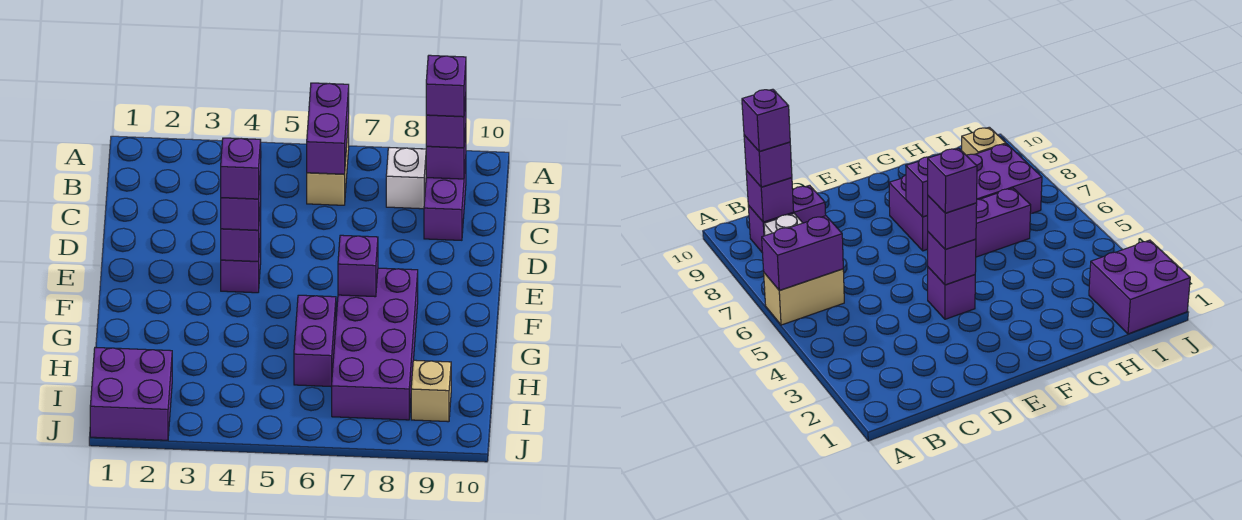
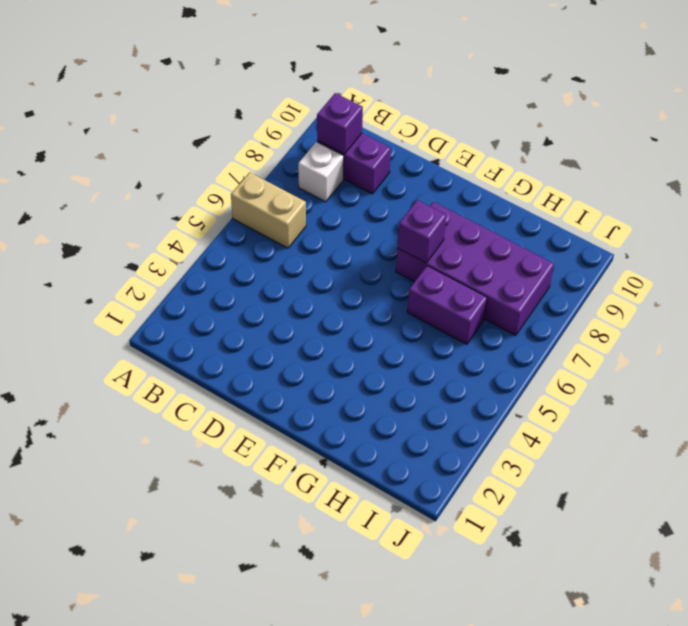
none -> purple brick E4 level 1
none -> purple brick I1:J2 level 1
none -> tan brick I9 level 1

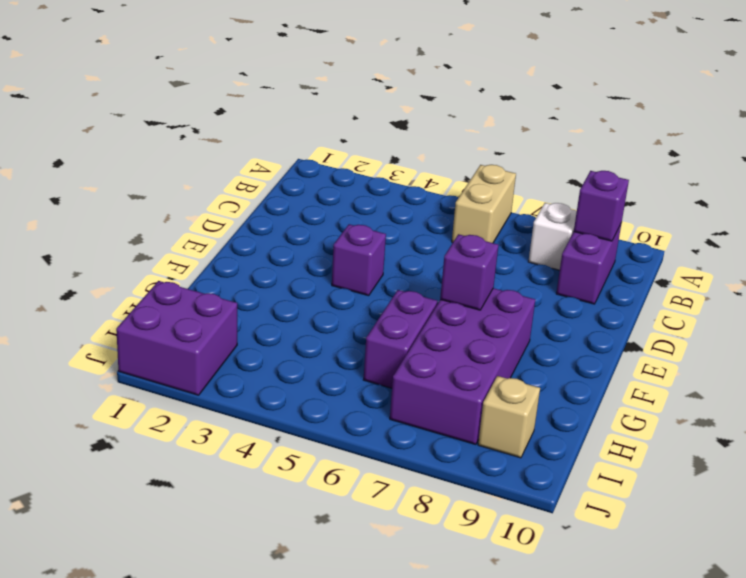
none -> purple brick A6:B6 level 2
none -> purple brick E4 level 2
none -> purple brick B9 level 3

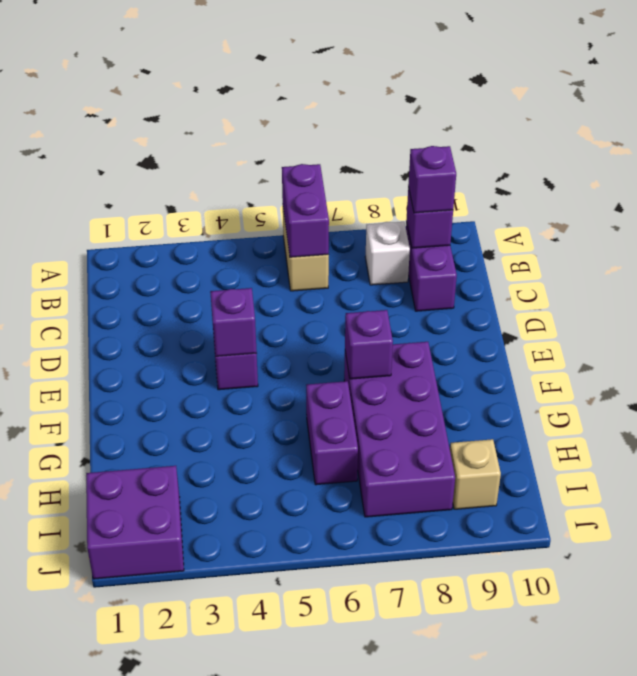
none -> purple brick E4 level 3
none -> purple brick B9 level 4
none -> purple brick E4 level 4

